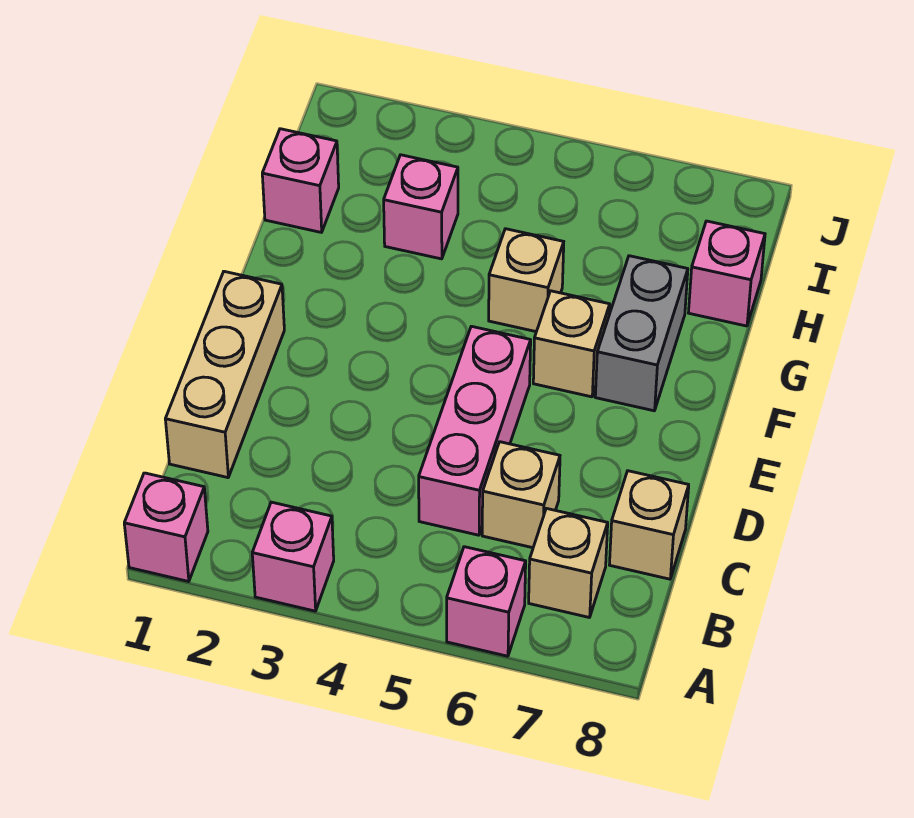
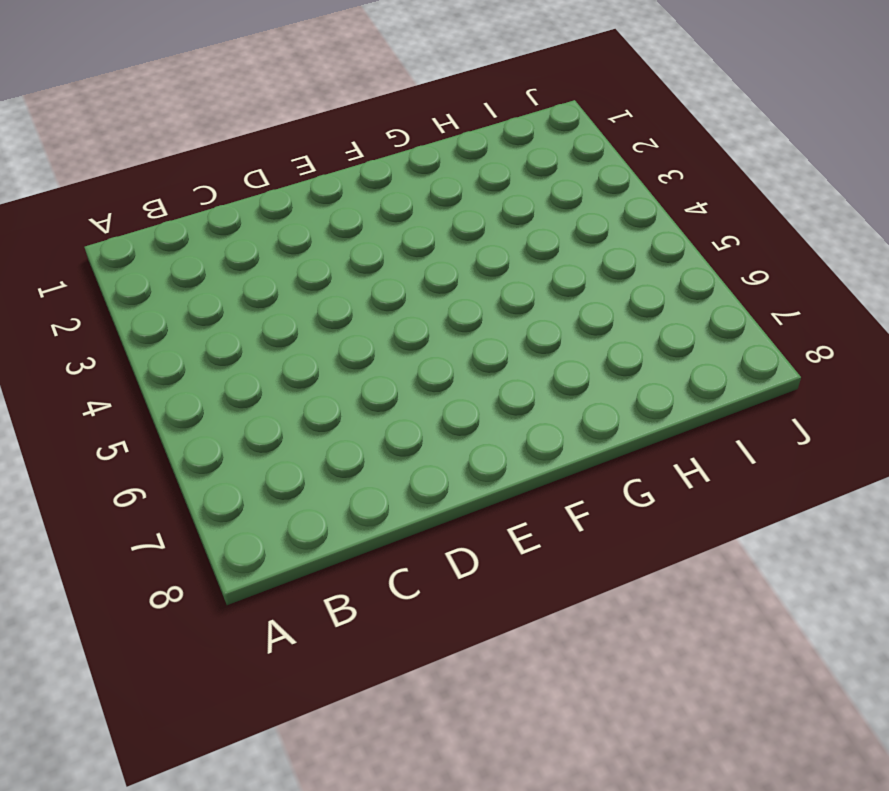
none -> pink brick A1 level 1
none -> pink brick A3 level 1
none -> pink brick A6 level 1

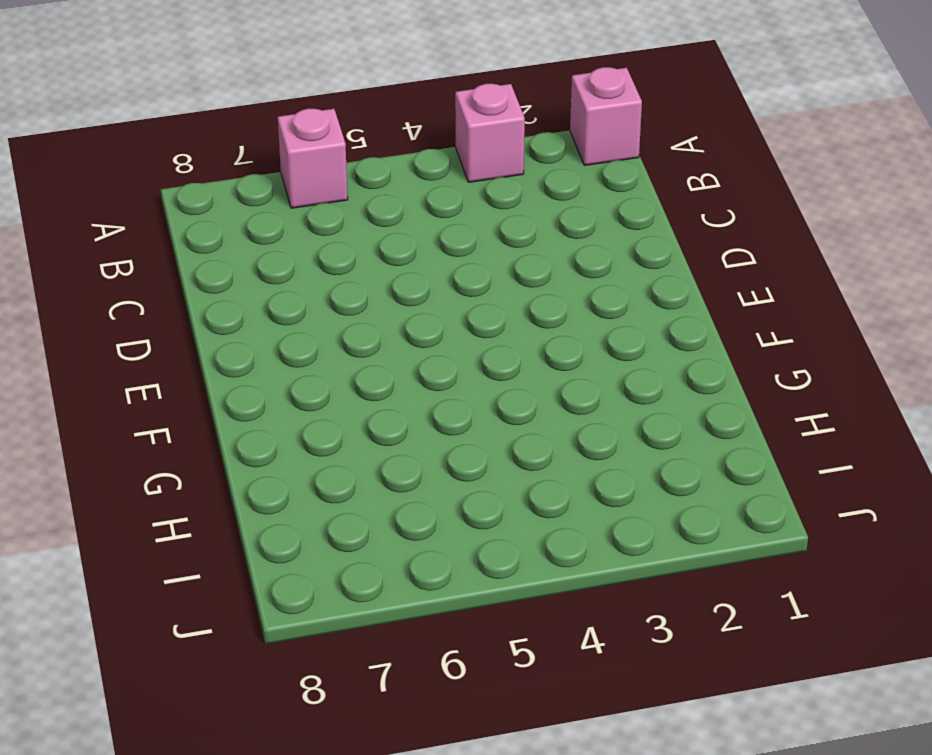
none -> tan brick B7 level 1
none -> tan brick C1:E1 level 1
none -> pink brick C5:E5 level 1

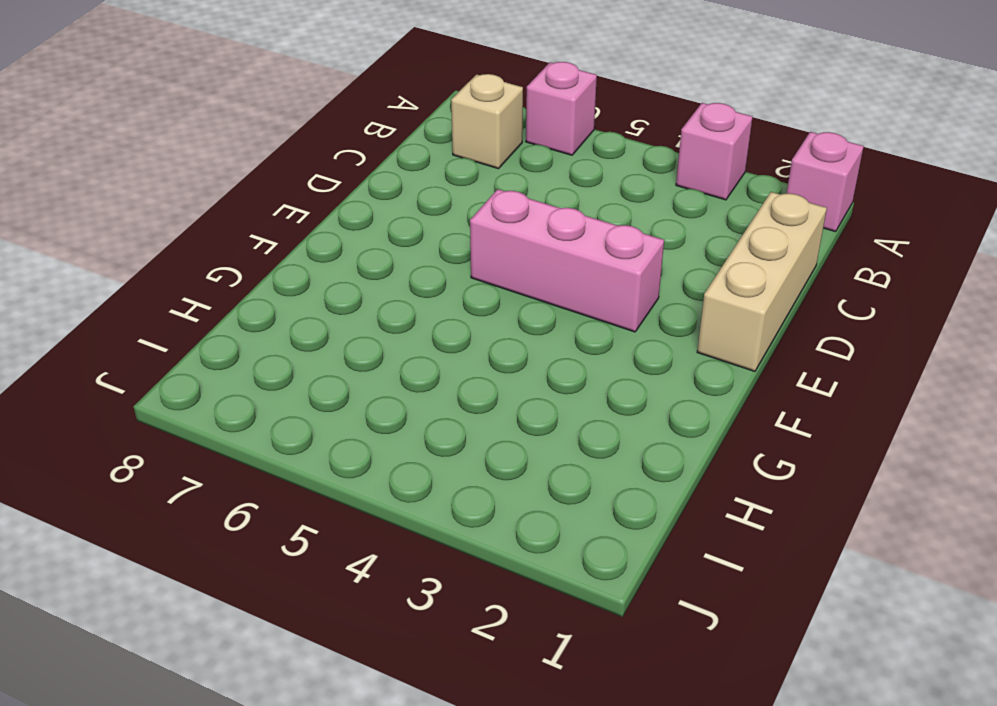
pink brick E3:E5 level 1 -> pink brick C5:E5 level 1
none -> tan brick C6 level 1
none -> tan brick C8 level 1
none -> tan brick F6 level 1

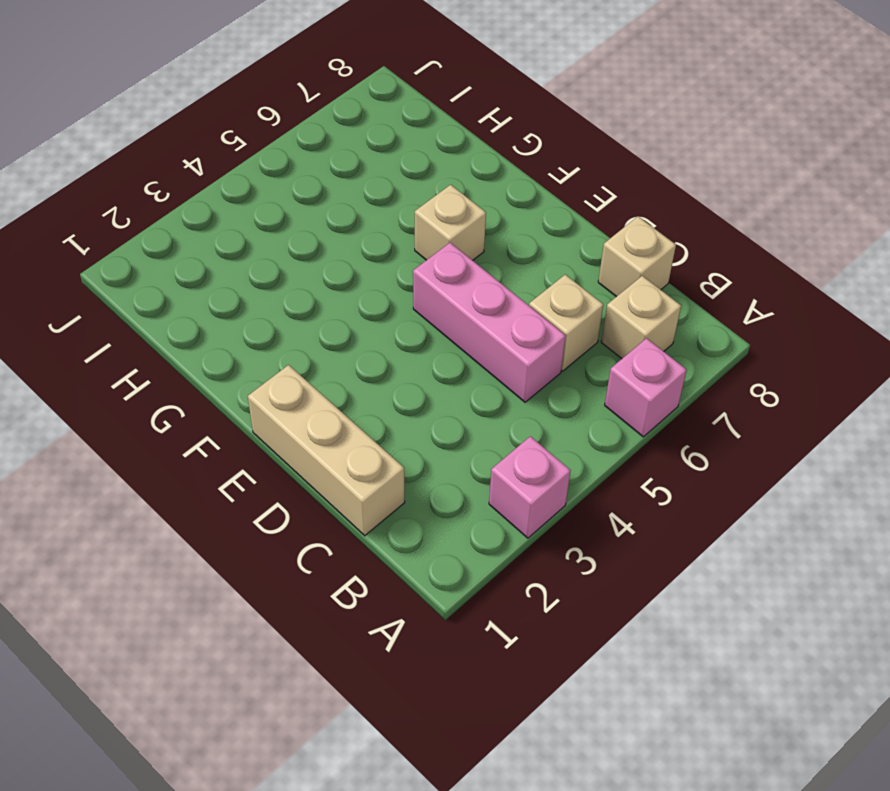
none -> pink brick A1 level 1
none -> grey brick F7:G7 level 1
none -> tan brick G5 level 1

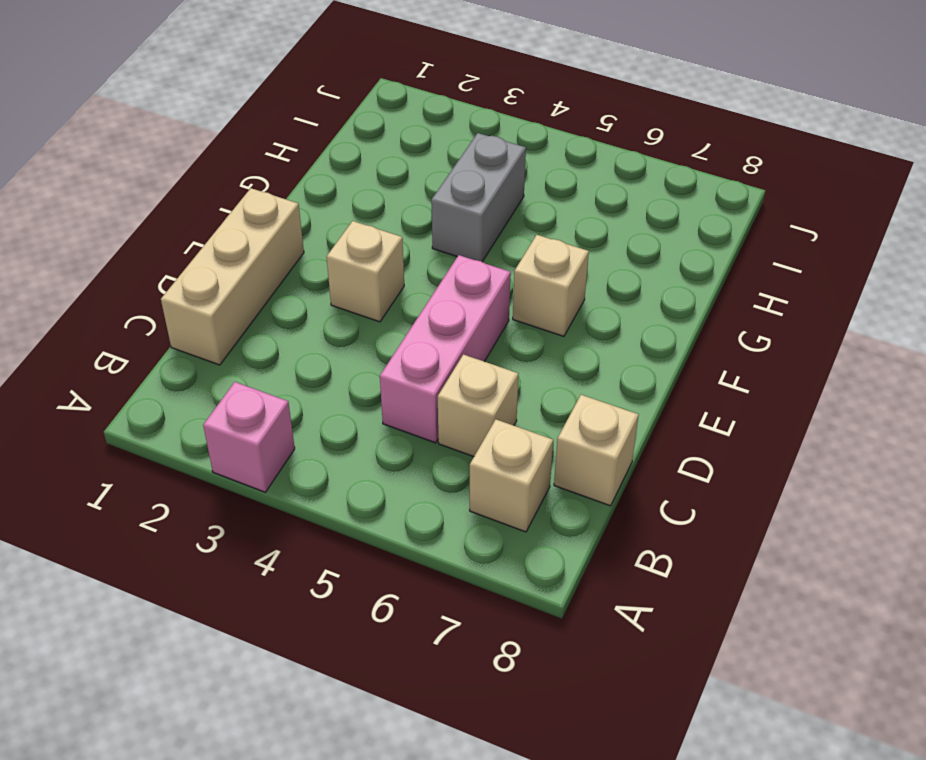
tan brick E3 level 1 -> tan brick G5 level 1
grey brick G4:H4 level 1 -> grey brick F7:G7 level 1
none -> pink brick A1 level 1
none -> pink brick A6 level 1
none -> pink brick H1 level 1

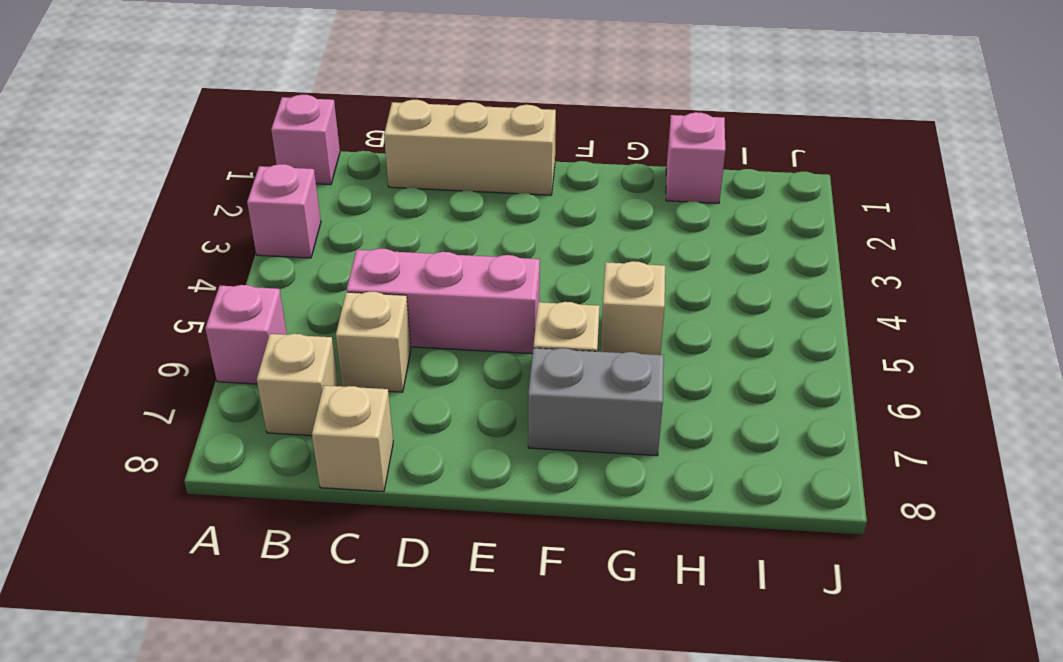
none -> pink brick H3 level 1
none -> pink brick H8 level 1

